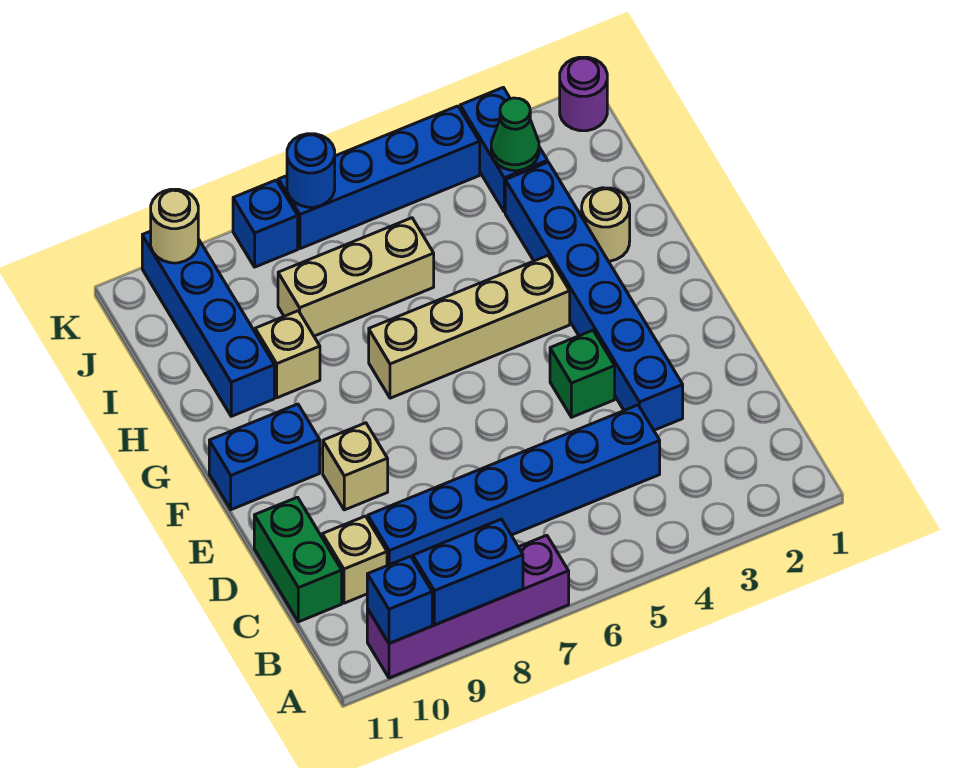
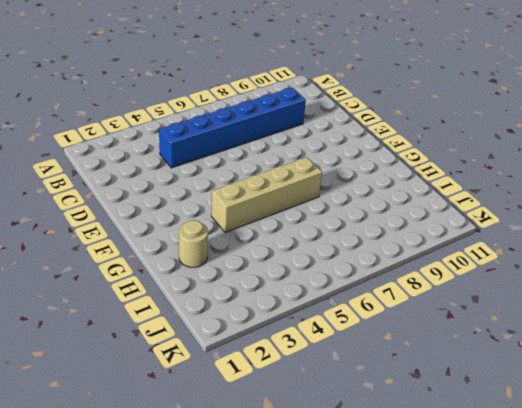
none -> purple brick A7:A10 level 1
none -> tan brick C10 level 1
none -> green brick C11:D11 level 1

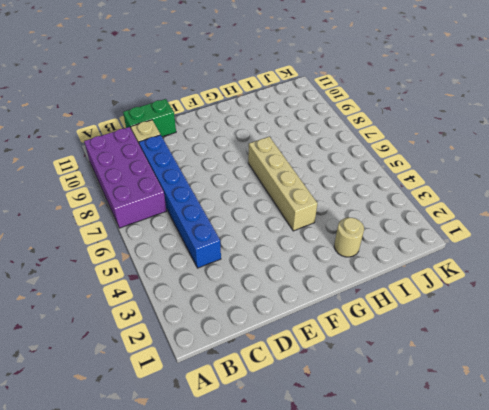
purple brick A7:B10 level 1 -> purple brick A7:A10 level 1
none -> blue brick D3:I3 level 1
none -> green brick E4 level 1
none -> tan brick E9 level 1

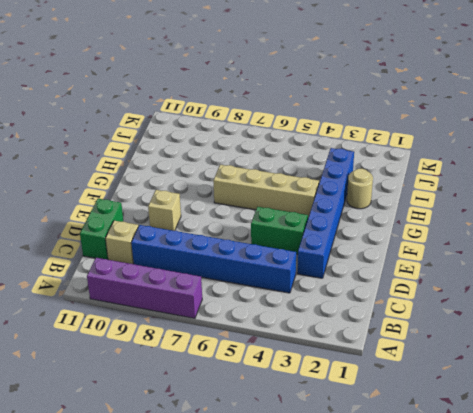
green brick E4:E5 level 1 -> green brick E4 level 1
none -> blue brick F10:F11 level 1
none -> tan brick H9 level 1
none -> blue brick H10:K10 level 1

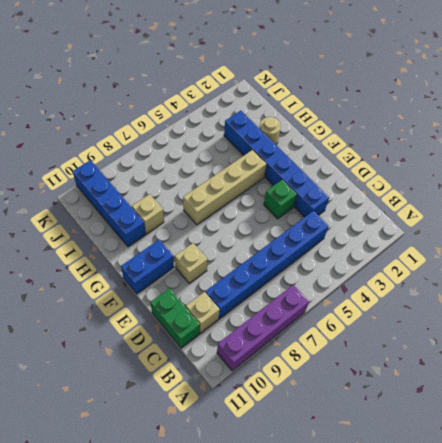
none -> tan brick I6:I8 level 1
none -> blue brick J3:K3 level 1
none -> purple round brick K1 level 1

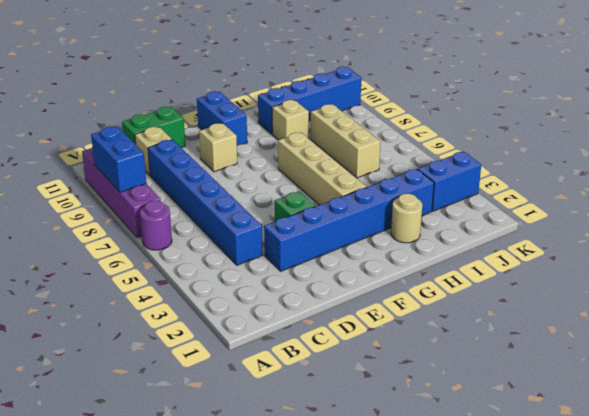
purple round brick A6 level 1 -> purple round brick K1 level 1
none -> blue brick K4:K7 level 1
none -> blue brick K8 level 1
none -> blue brick A10 level 2

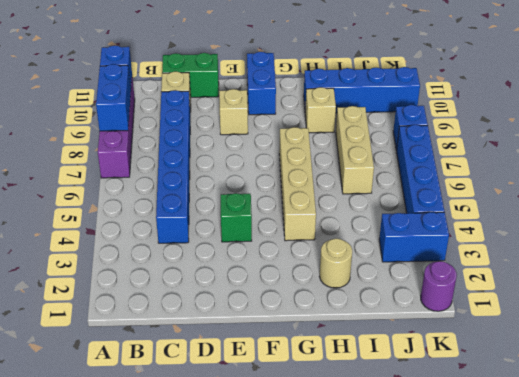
none -> blue brick D3:I3 level 1
none -> green cone J3 level 2
none -> blue round brick K7 level 2

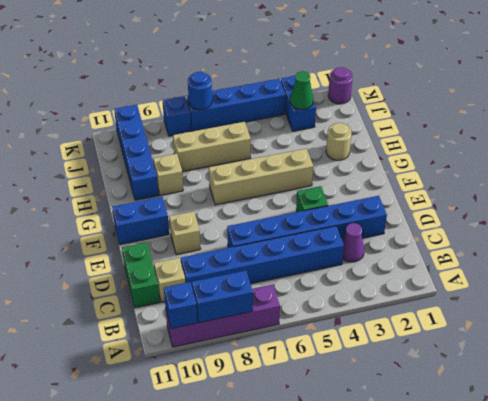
purple cone C3 level 1 -> none
blue brick D2:D7 level 1 -> blue brick D3:I3 level 1
none -> tan round brick K10 level 2

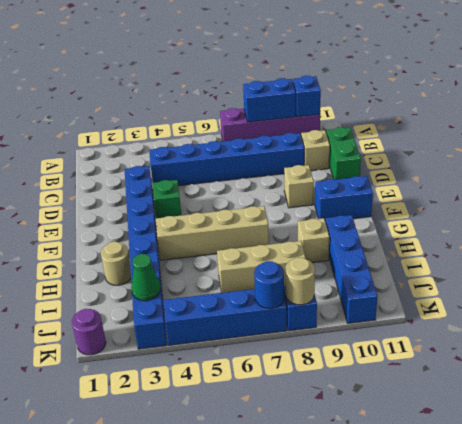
tan round brick K8 level 2 -> tan round brick K10 level 2

